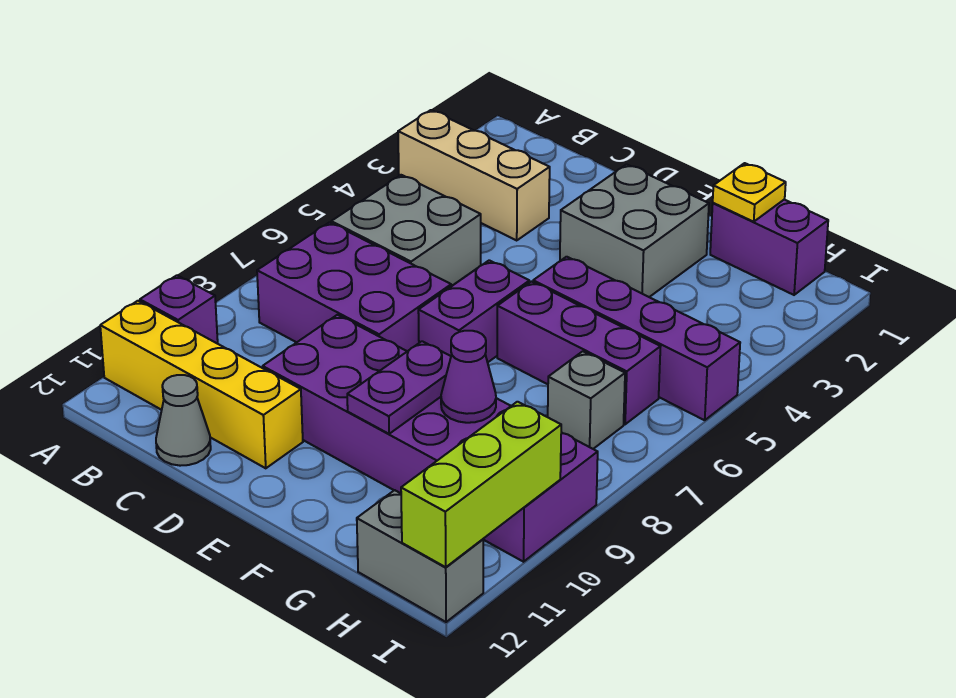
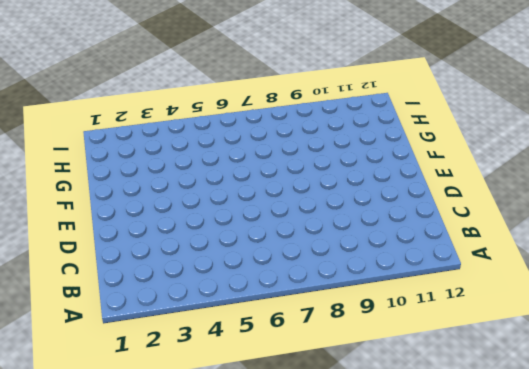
none -> tan brick A3:C3 level 1
none -> purple brick A10 level 1
none -> yellow brick A11:D11 level 1

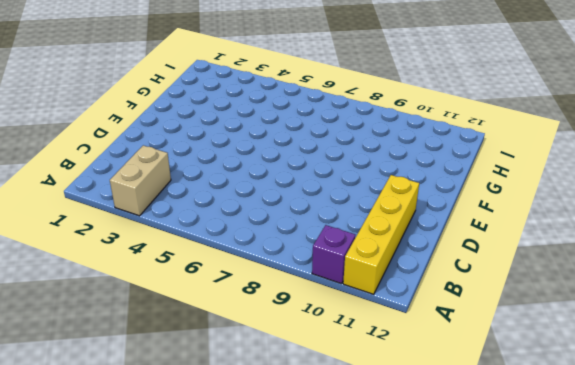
tan brick A3:B3 level 1 -> tan brick A3:C3 level 1
none -> grey brick B5:C6 level 1
none -> purple brick B7:D8 level 1
none -> grey cone C12 level 1

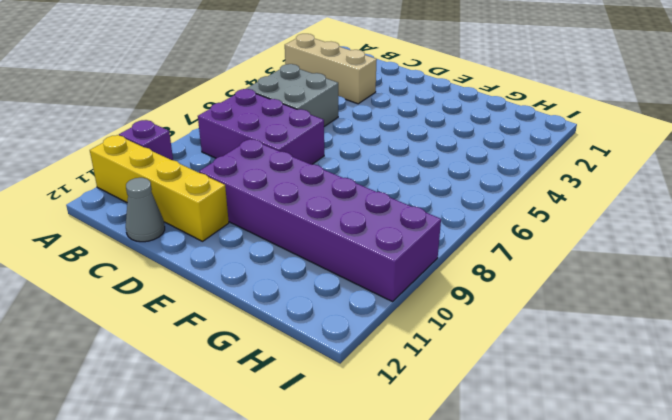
none -> grey brick E2:F3 level 1
none -> purple brick E6:E7 level 1
none -> purple brick F5:I5 level 1

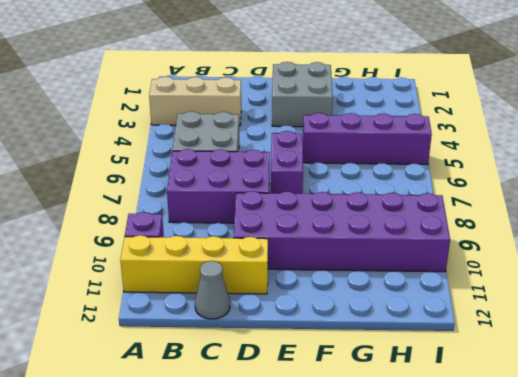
none -> purple brick F6:H6 level 1
none -> purple brick G1:H1 level 1
none -> grey brick H7 level 1

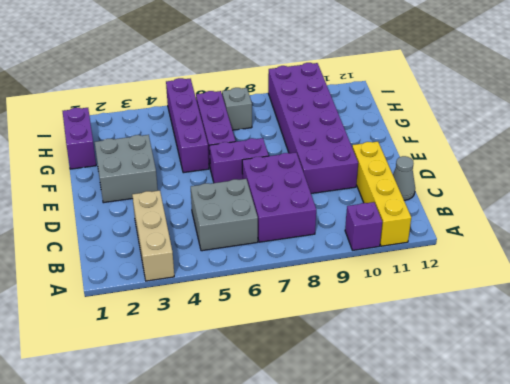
none -> grey brick H12:I12 level 1
none -> purple plate F9:F10 level 2
none -> yellow plate G1 level 2

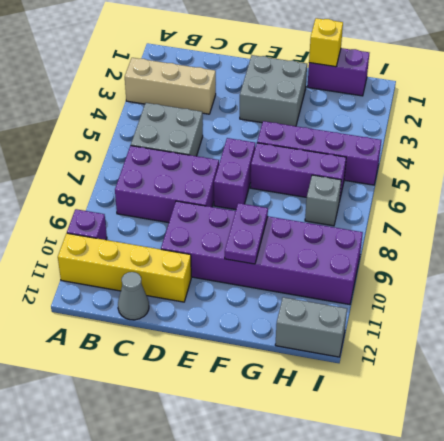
yellow brick G1 level 2 -> yellow plate G1 level 2
none -> purple cone G9 level 2
none -> lime brick I10:I12 level 2

